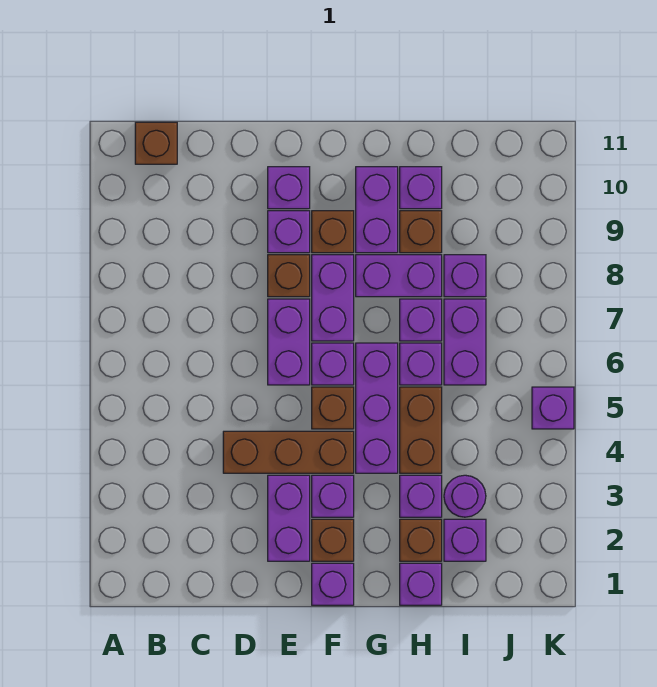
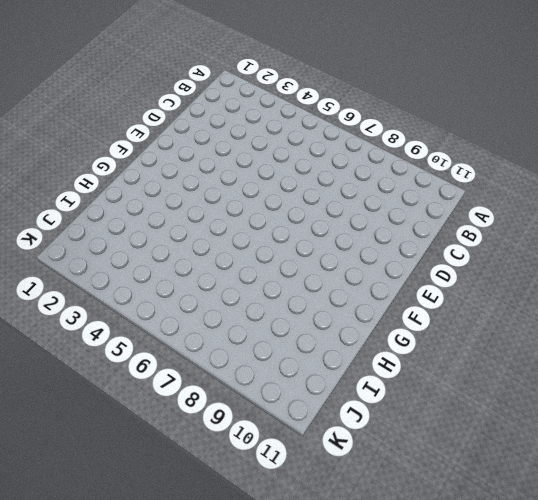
none -> brown brick B11 level 1
none -> brown brick D4:F4 level 1
none -> purple brick E2:E3 level 1
none -> purple brick E6:E7 level 1

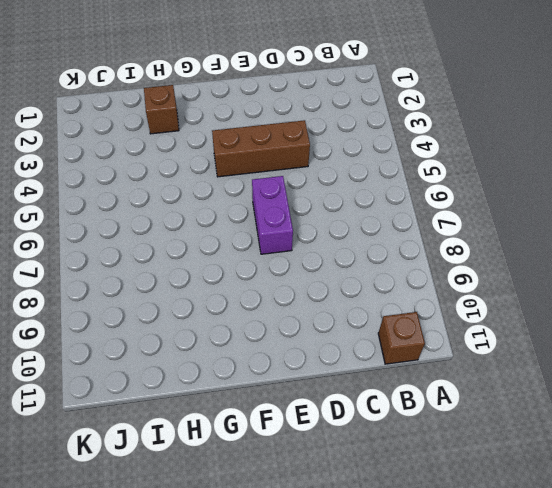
none -> purple brick E2:E3 level 1
none -> brown brick E8 level 1
none -> purple brick E9 level 1
none -> purple brick E10 level 1

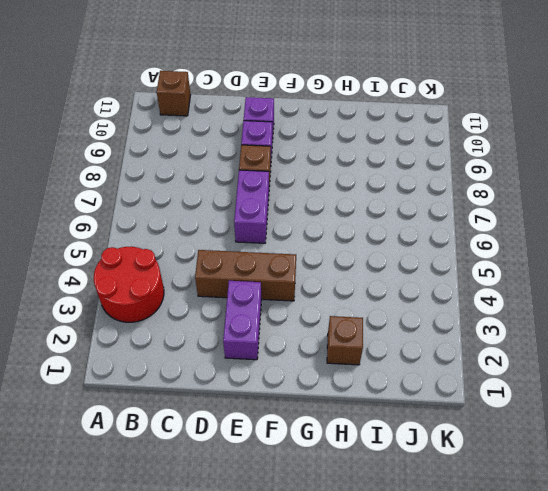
red round brick A3:B4 level 1 -> none
none -> purple brick F1 level 1
none -> brown brick F2 level 1
none -> purple brick F3 level 1
none -> brown brick F5 level 1

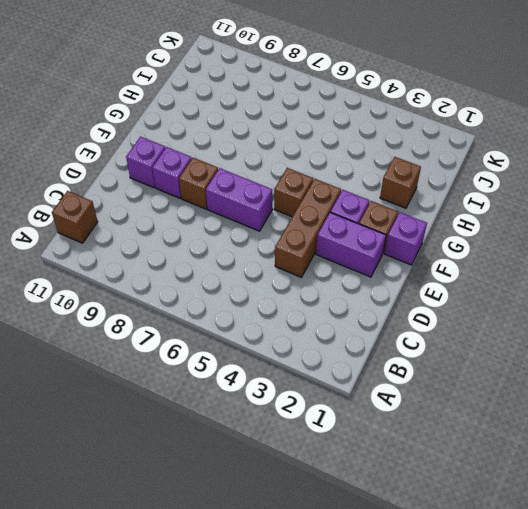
none -> purple brick F6 level 1
none -> purple brick F7:F8 level 1
none -> brown brick F9 level 1
none -> purple brick G4:G6 level 1

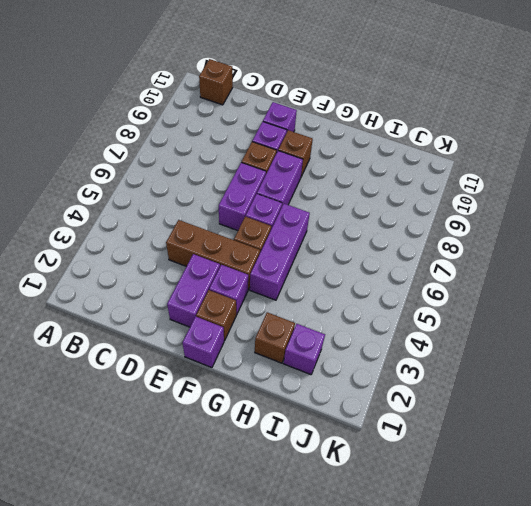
none -> purple brick G8:H8 level 1
none -> purple brick G9:G10 level 1
none -> purple brick H1 level 1
none -> purple brick H3 level 1

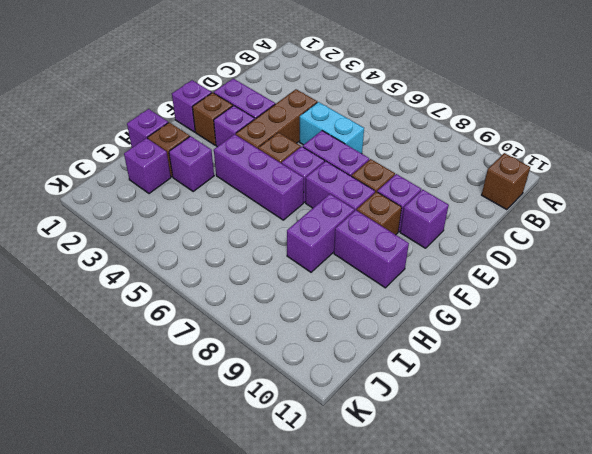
cyan brick D5:D6 level 1 -> none
none -> brown brick H4:H5 level 1
none -> purple brick H6 level 1
none -> purple brick H7 level 1
none -> brown brick H9 level 1

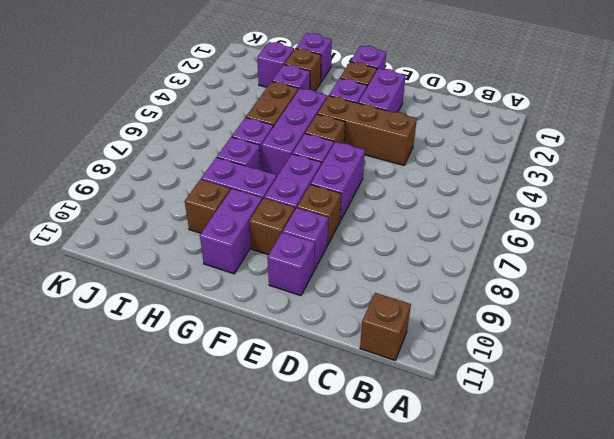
none -> purple brick H10 level 1
none -> purple round brick I3 level 1
none -> purple brick I6:I7 level 1
none -> purple brick I8 level 1

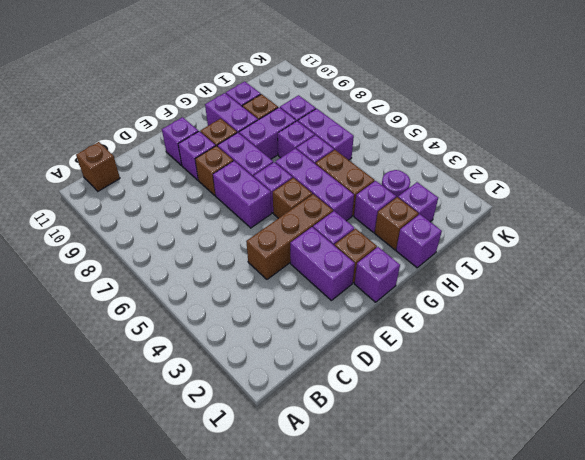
none -> purple brick K5 level 1

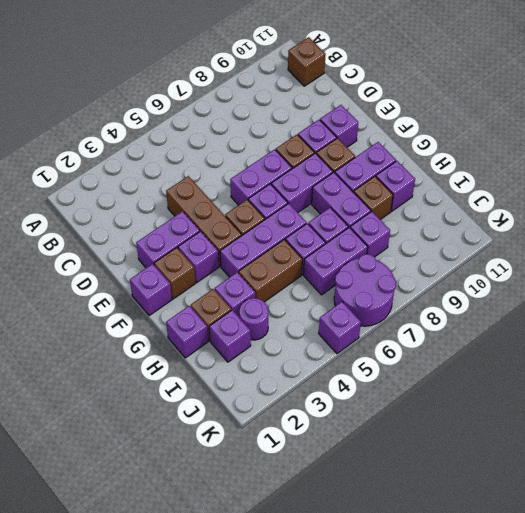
purple round brick J6:K7 level 1 -> none

